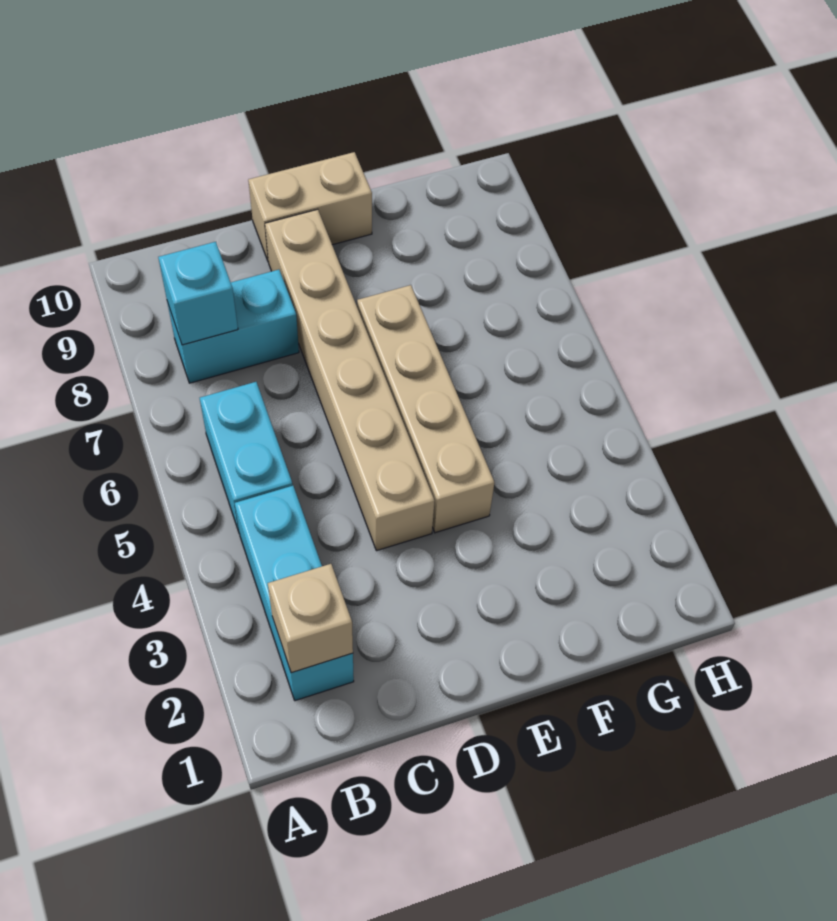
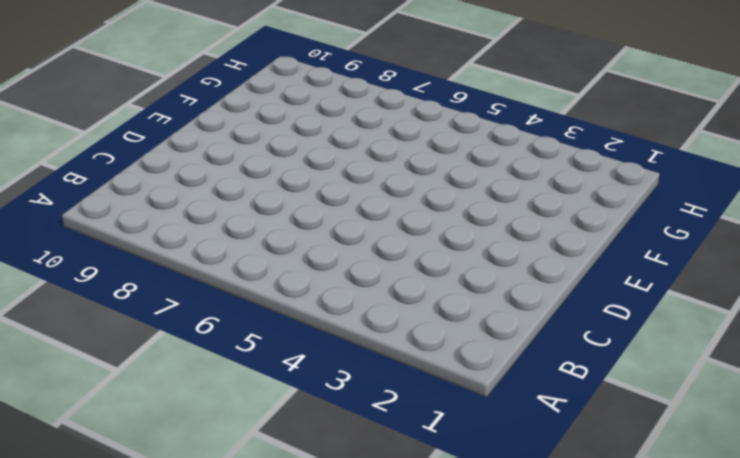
none -> cyan brick B2:B4 level 1
none -> cyan brick B5:B6 level 1

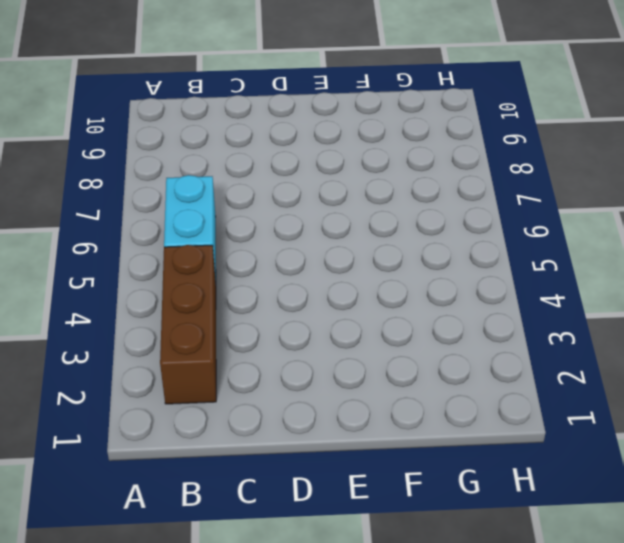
brown brick B2:B4 level 1 -> cyan brick B2:B4 level 1
none -> cyan brick B8:C8 level 1
none -> tan brick D4:D9 level 1

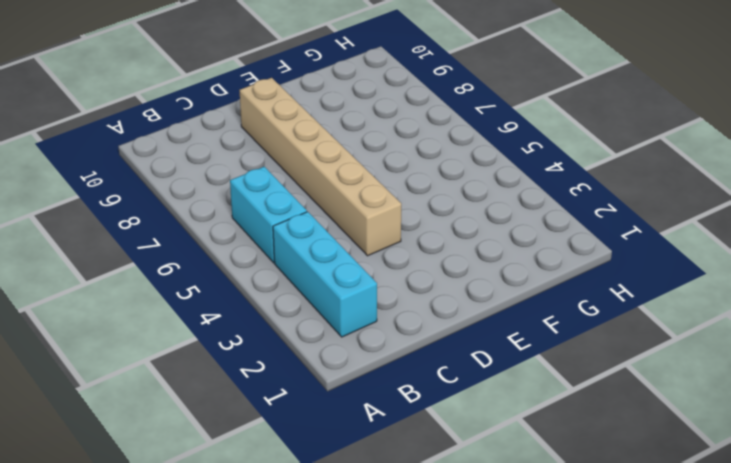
none -> cyan brick B8:C8 level 1
none -> tan brick D10:E10 level 1

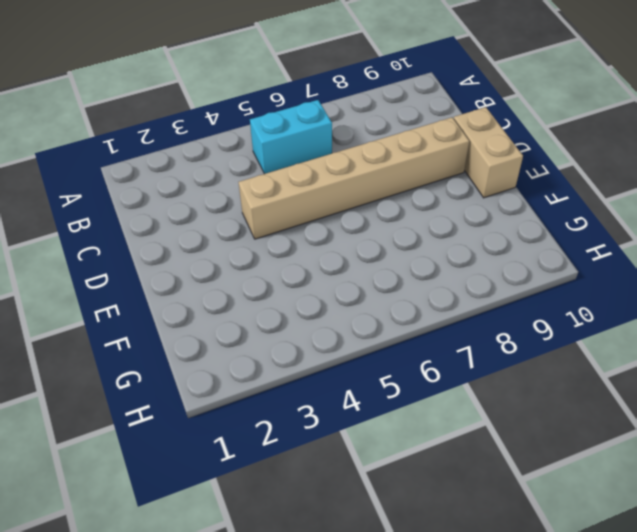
none -> cyan brick B2:B4 level 1
none -> cyan brick B8:C8 level 1

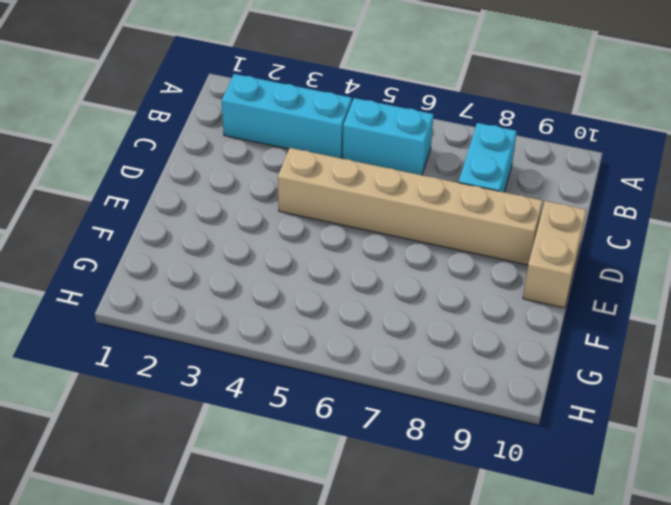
none -> tan brick E4:E7 level 1
none -> tan brick B2 level 2

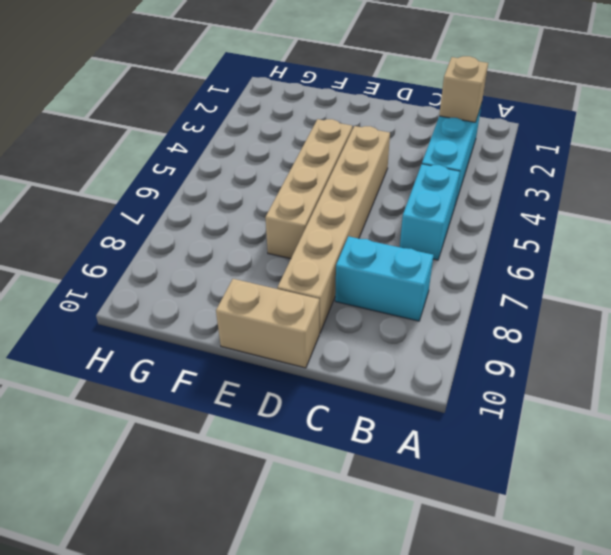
none -> cyan brick B8 level 2

